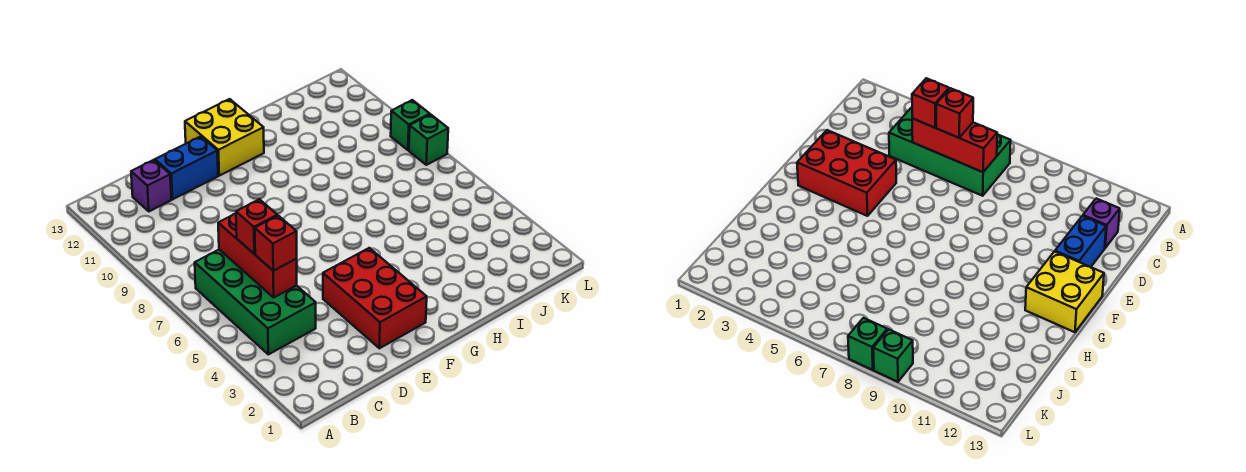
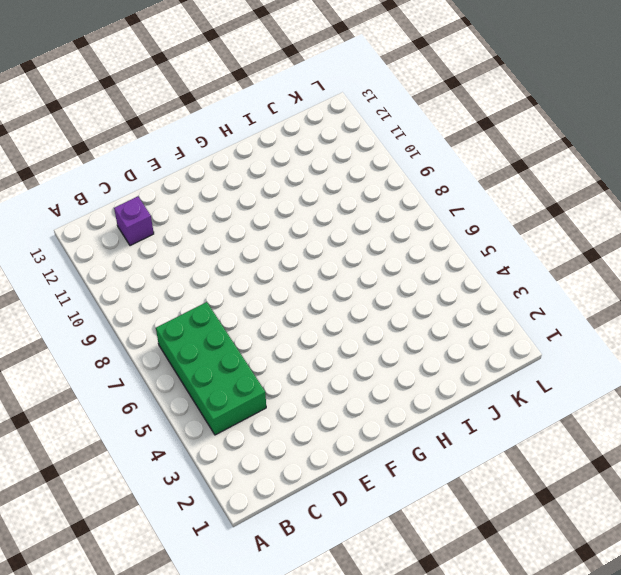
none -> blue brick D12:E12 level 1
none -> red brick E2:F4 level 1

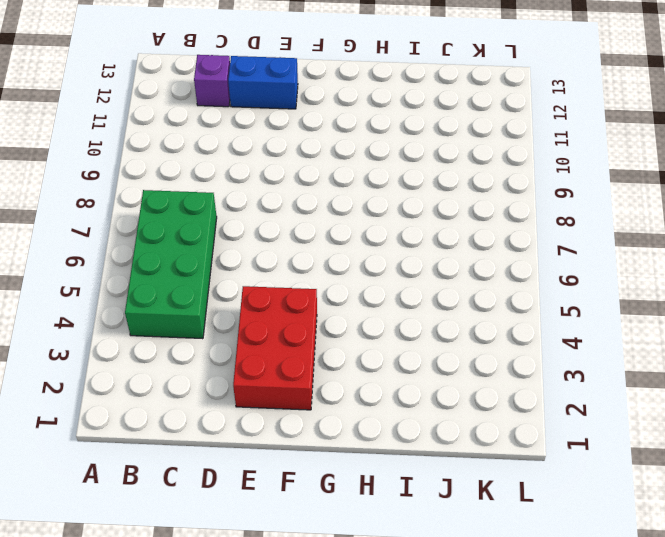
none -> yellow brick F12:G13 level 1
none -> green brick L8 level 1

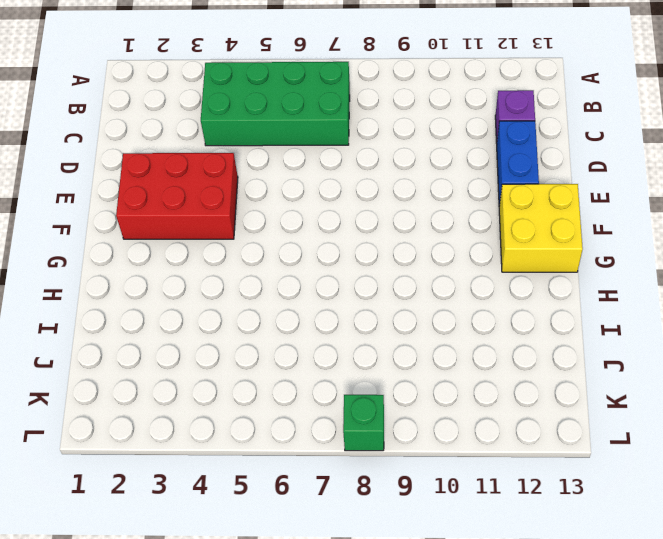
none -> green brick L9 level 1
none -> red brick C5:C7 level 2

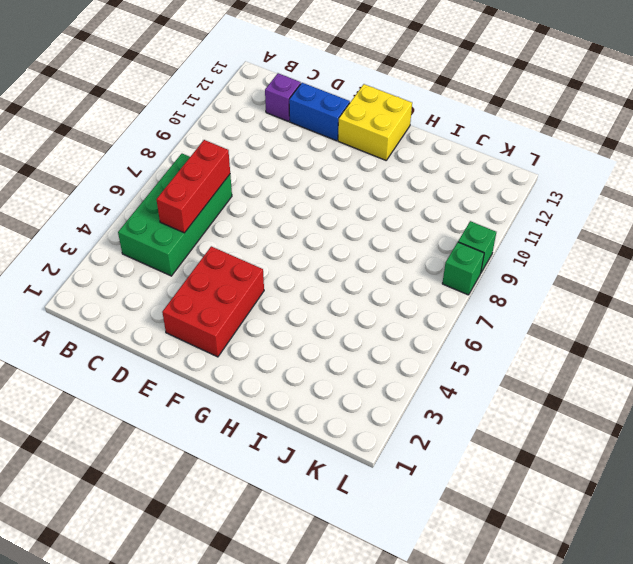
none -> red brick C5 level 3
none -> red brick C6 level 3

